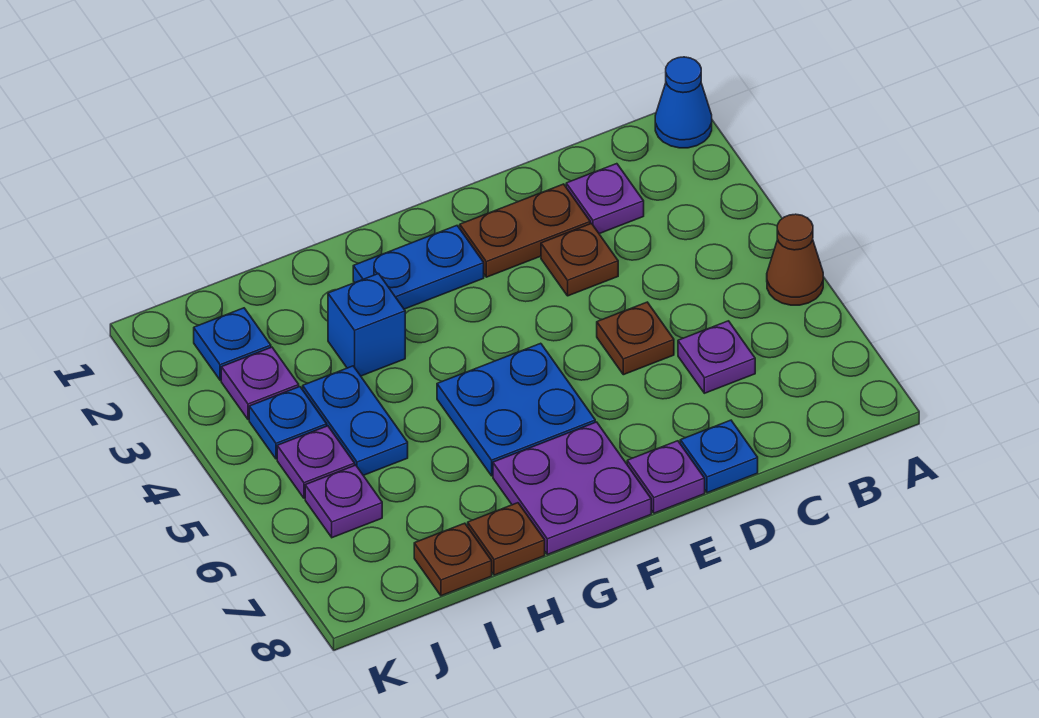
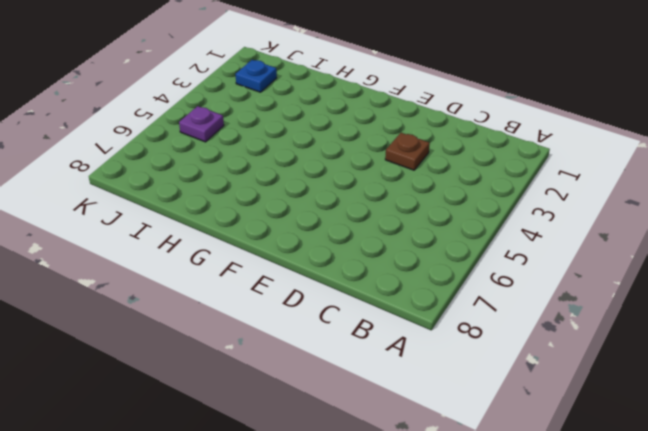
none -> blue cone A1 level 1
none -> brown cone A5 level 1
none -> purple plate C2 level 1

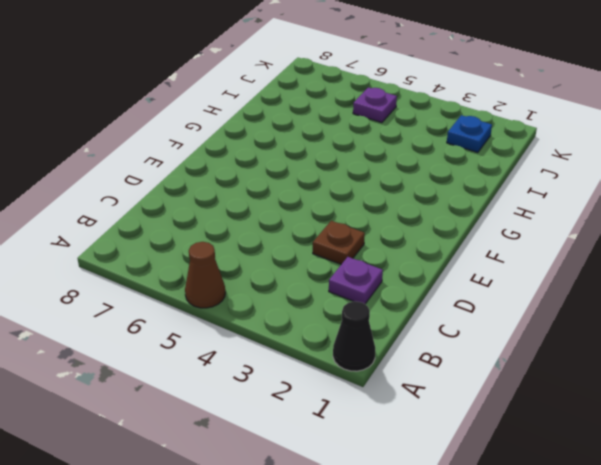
black cone A1 level 1 -> blue cone A1 level 1
none -> purple plate C6 level 1
none -> brown plate D2:E2 level 1
none -> brown plate D5 level 1

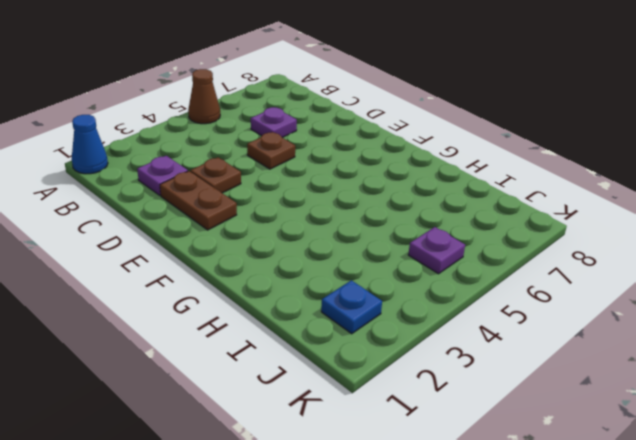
none -> blue plate D8 level 1
none -> purple plate E8 level 1
none -> blue plate F2:G2 level 1

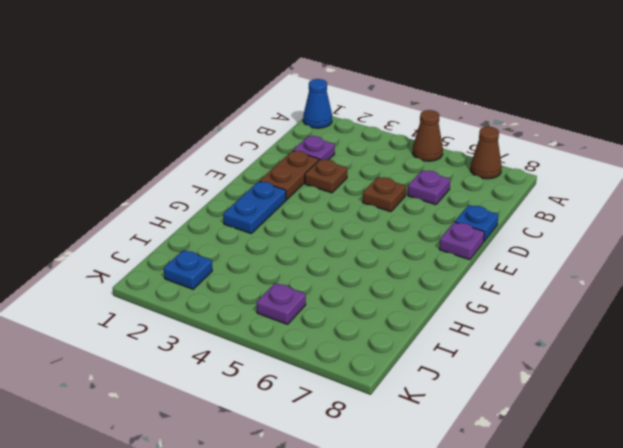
brown cone A7 level 1 -> none
none -> blue plate F5:G6 level 1
none -> purple plate F7:G8 level 1
none -> blue brick H3 level 1

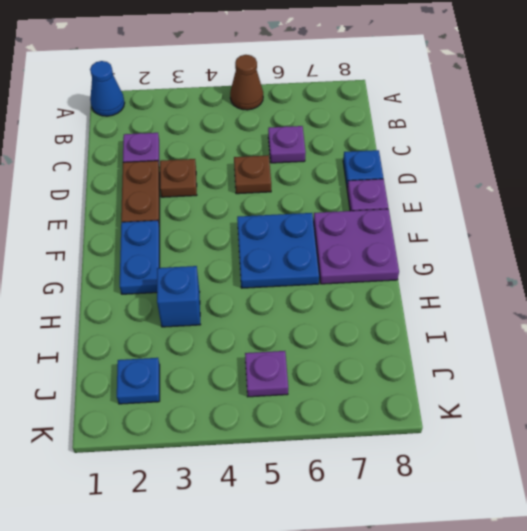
none -> brown plate H8 level 1
none -> blue plate I4:I5 level 1
none -> brown plate I8 level 1

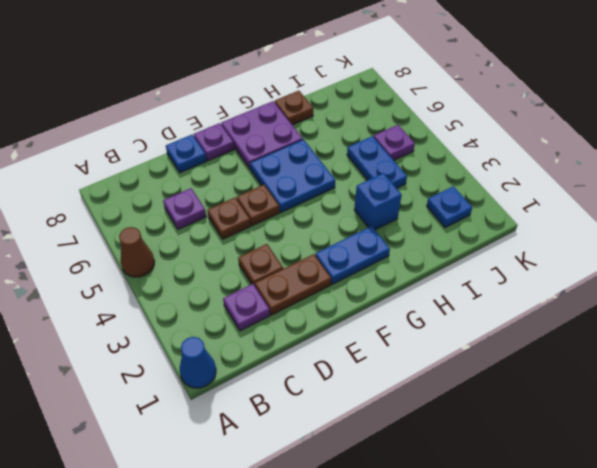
brown plate E5 level 1 -> brown plate I8 level 1
none -> purple plate J3 level 1
none -> blue plate J4 level 1
none -> purple plate J6 level 1

